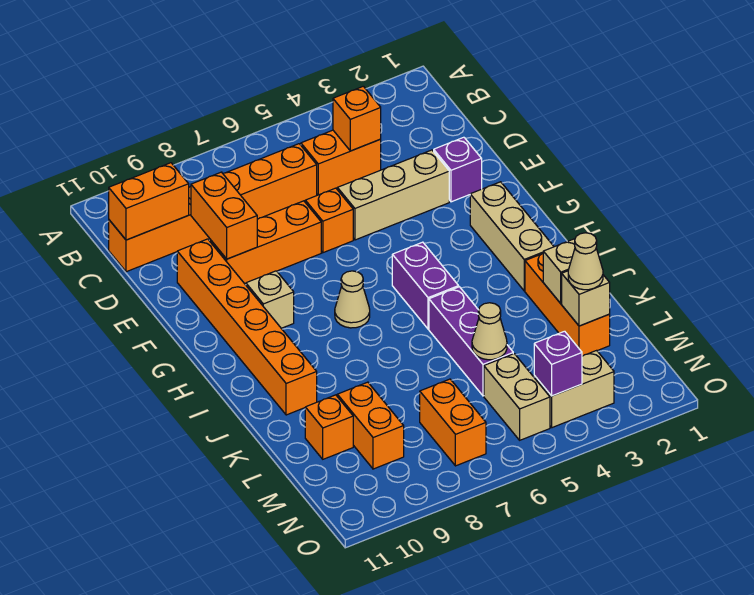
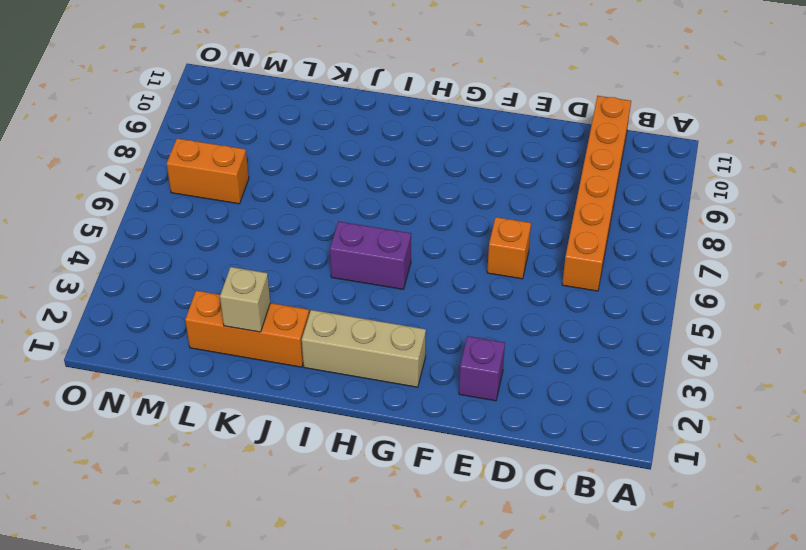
none -> orange brick C4:C5 level 1
none -> tan brick E3:E5 level 1
none -> orange brick E7:E9 level 1

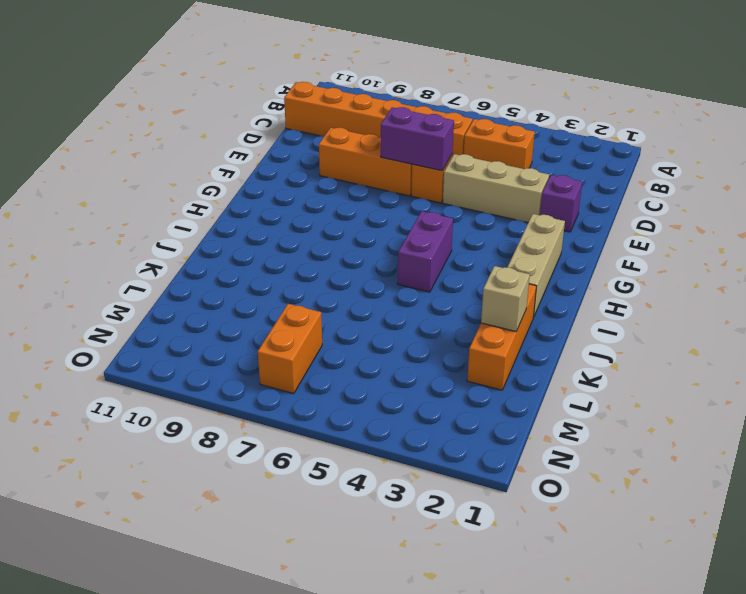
purple brick E6:E7 level 2 -> none
none -> orange brick E10:J10 level 1
none -> tan brick G9 level 1
none -> tan cone H7 level 1

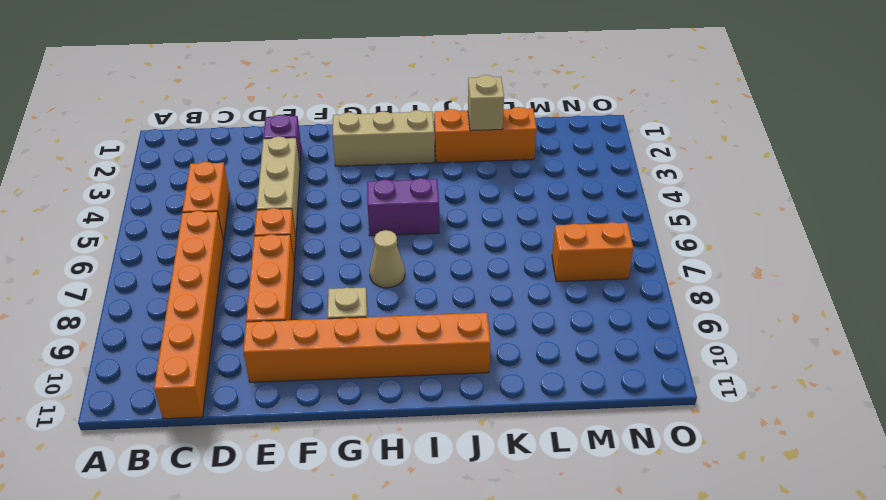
none -> purple brick J5:L5 level 1
none -> orange brick L9:M9 level 1
none -> orange brick L10 level 1

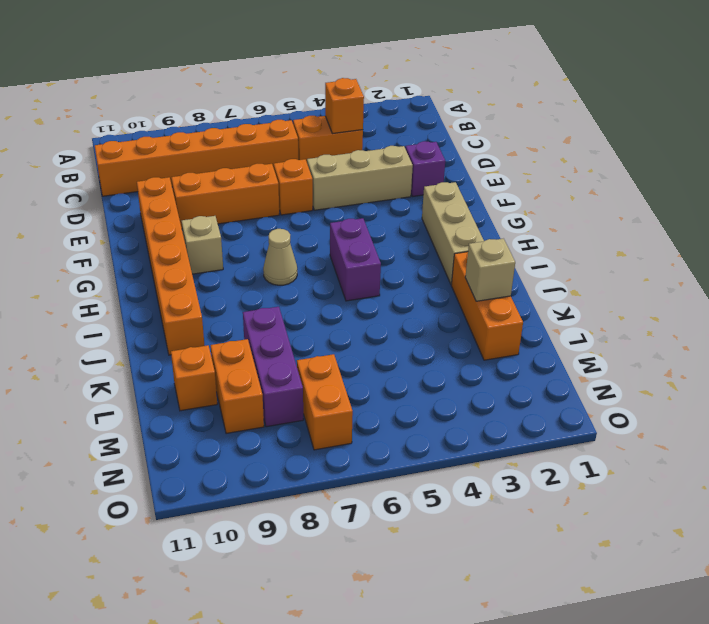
purple brick K8:M8 level 1 -> purple brick J5:L5 level 1
none -> tan brick M5:N5 level 1
none -> tan brick N3:N4 level 1
none -> orange brick C10:C11 level 2

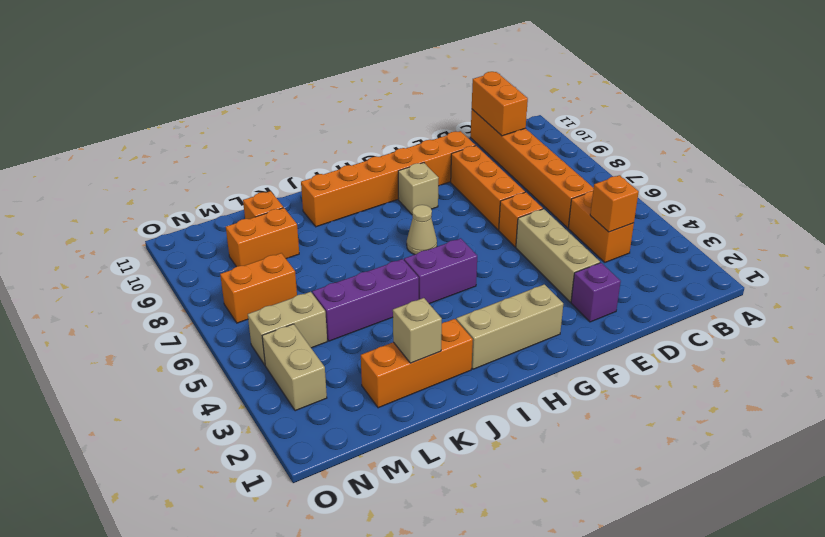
none -> orange brick D9:E9 level 2
none -> tan brick L2 level 2
none -> tan cone L5 level 2

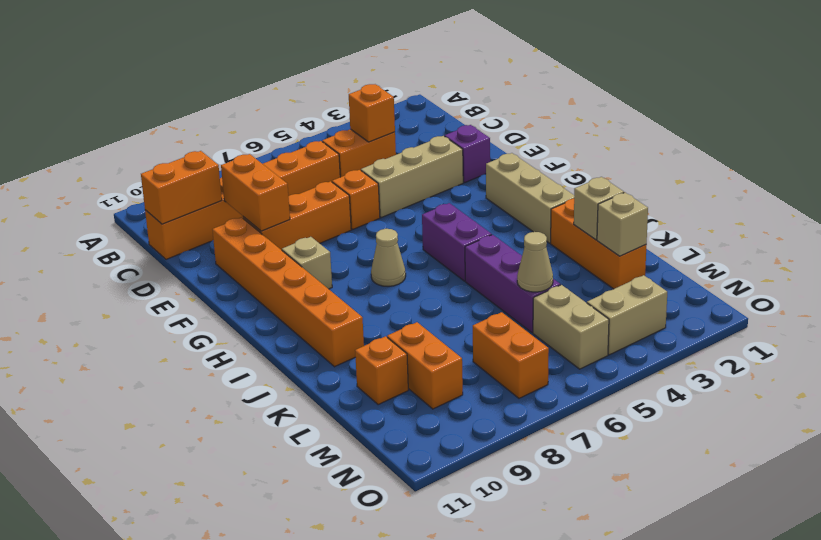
none -> purple brick N4 level 2
none -> tan cone L2 level 3

